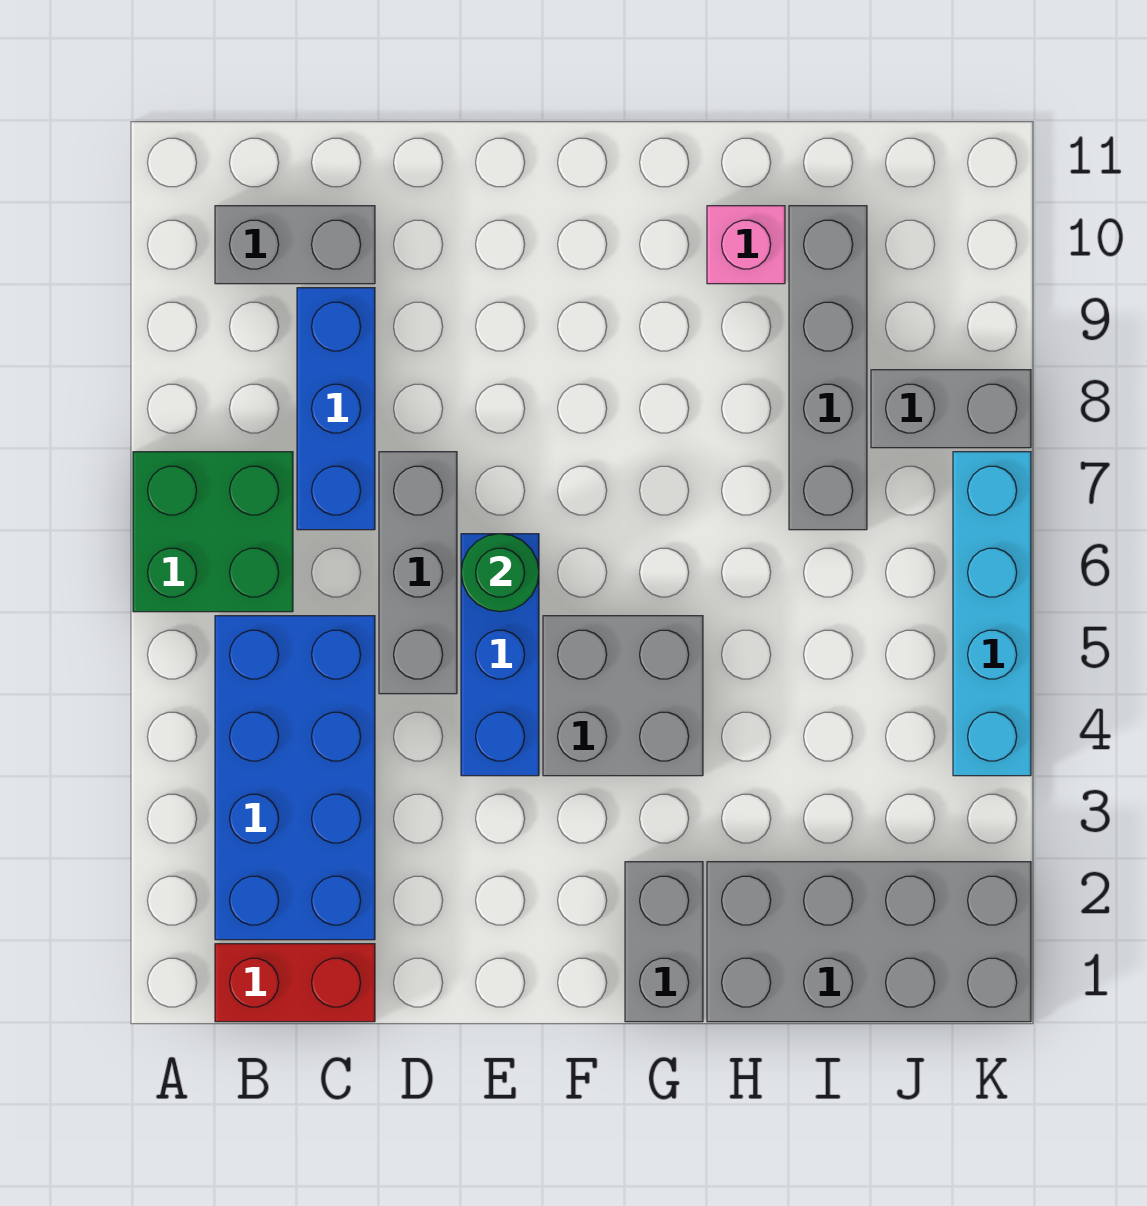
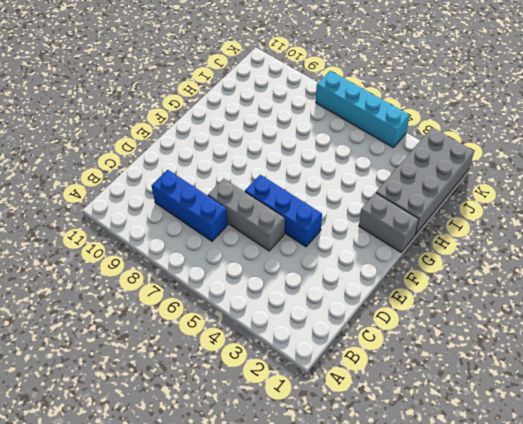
none -> green brick A6:B7 level 1
none -> red brick B1:C1 level 1
none -> blue brick B2:C5 level 1

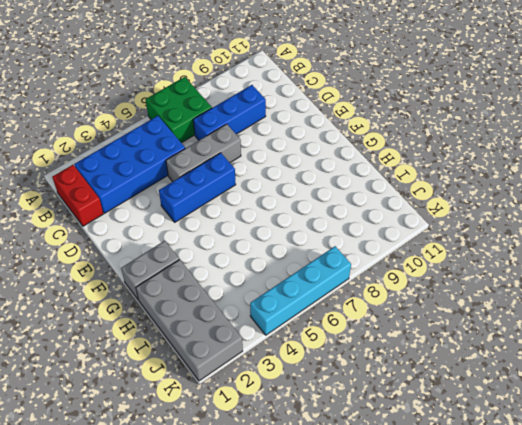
none -> grey brick B10:C10 level 1
none -> grey brick F4:G5 level 1
none -> pink brick H10 level 1

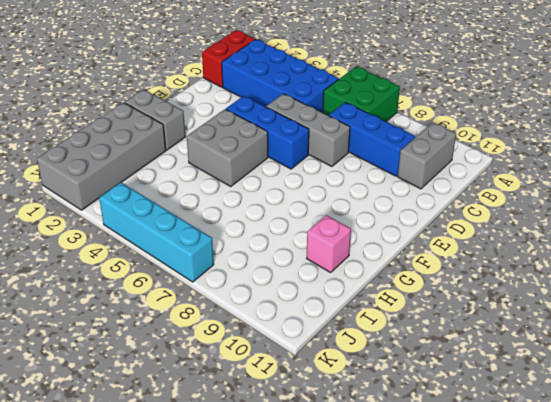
none -> grey brick I7:I10 level 1
none -> grey brick J8:K8 level 1
none -> green round brick E6 level 2

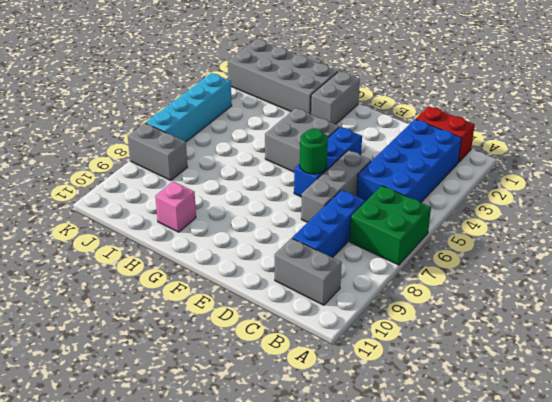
none -> grey brick I7:I10 level 1

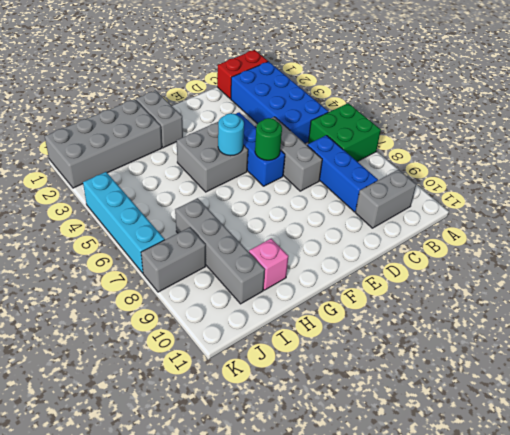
cyan round brick F5 level 2 -> none

